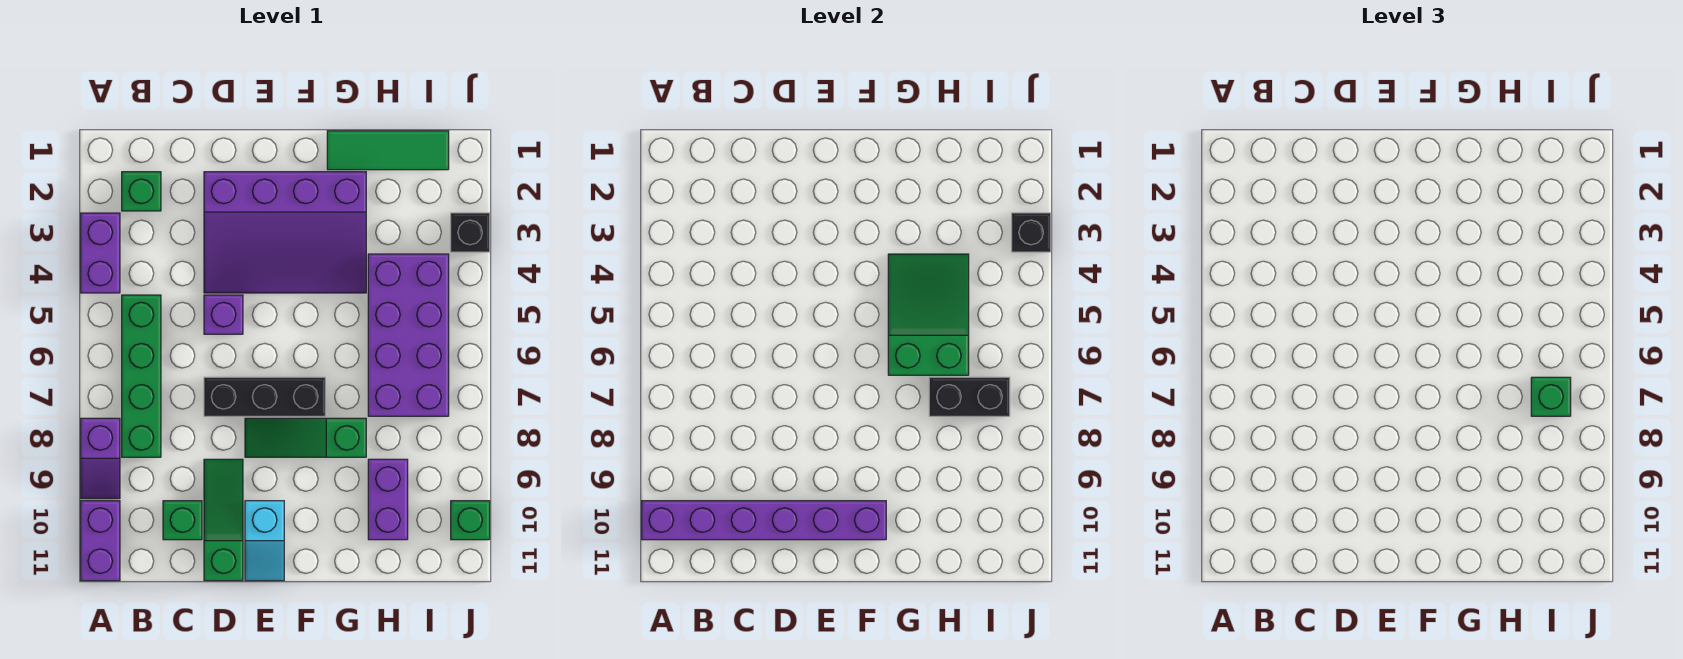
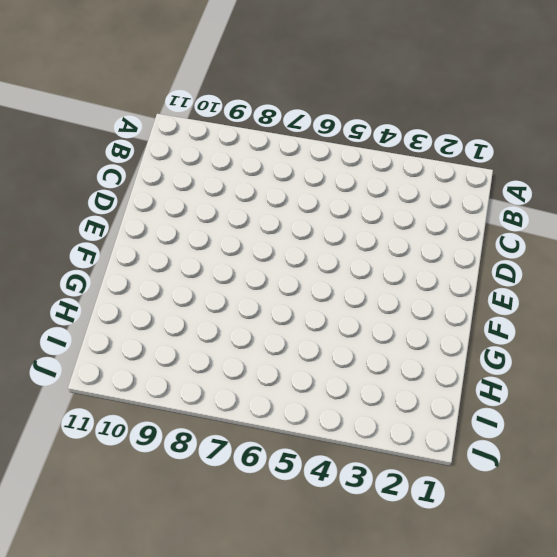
none -> purple brick A3:A4 level 1
none -> purple slope A8:A9 level 1 top 8
none -> purple brick A10:A11 level 1

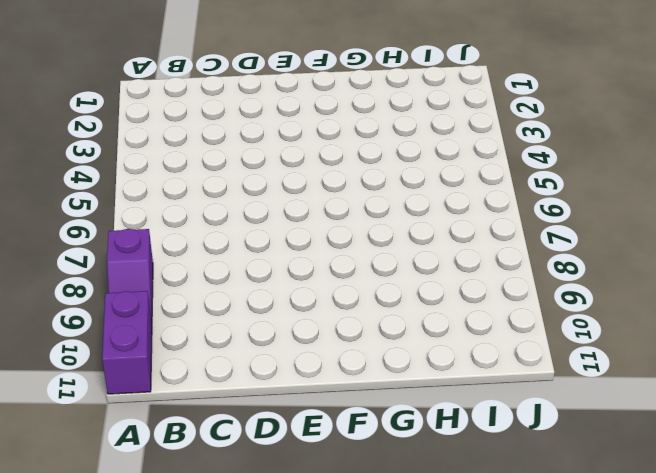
none -> purple brick A3:A4 level 1
none -> green brick B2 level 1
none -> green brick B5:B8 level 1

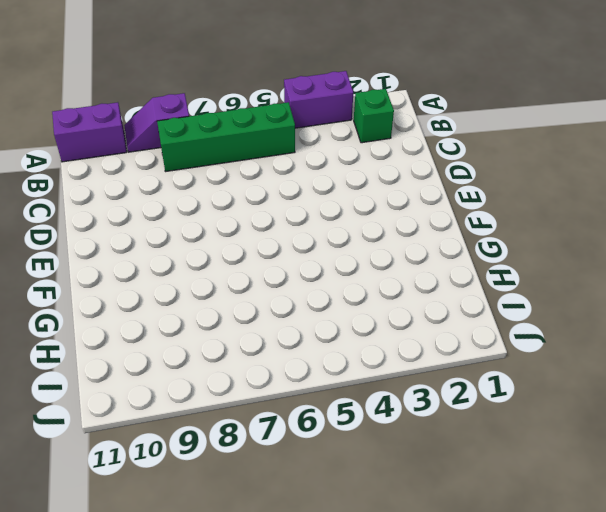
none -> green brick C10 level 1
none -> purple slope D2:G4 level 1 top 2
none -> purple brick D5 level 1

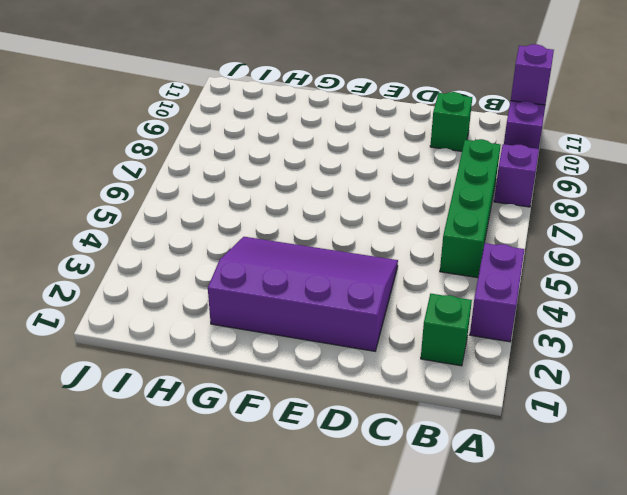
purple brick A11 level 2 -> purple brick D5 level 1
none -> black brick D7:F7 level 1
none -> green slope D9:D11 level 1 top 11
none -> green slope E8:G8 level 1 top G

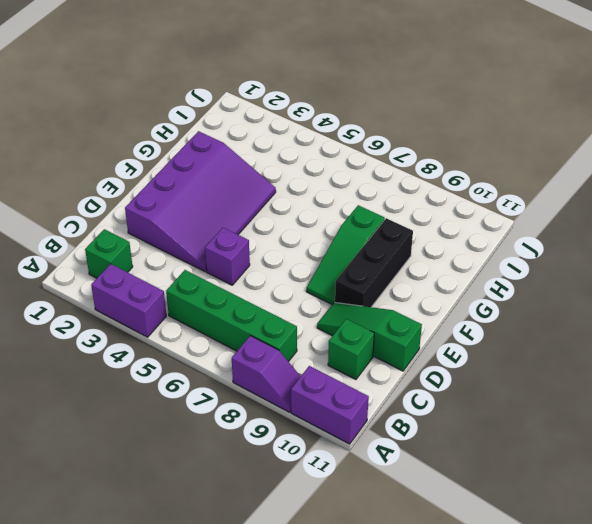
black brick E9:G9 level 1 -> black brick D7:F7 level 1
none -> cyan slope E10:E11 level 1 top 10
none -> green tile G1:I1 level 1
none -> purple brick H4:I7 level 1

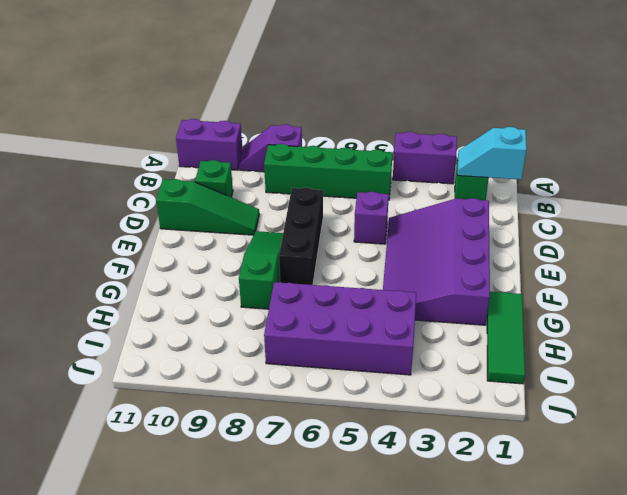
cyan slope B1:B2 level 2 top 1 -> cyan slope E10:E11 level 1 top 10
none -> purple brick H9:H10 level 1
none -> black brick J3 level 1
none -> green brick J10 level 1

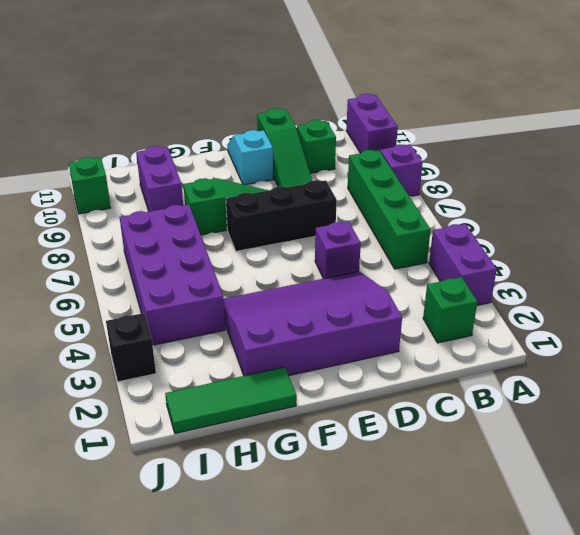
none -> purple brick A10:F10 level 2
none -> green slope G4:H6 level 2 top 6
none -> black brick H7:I7 level 2

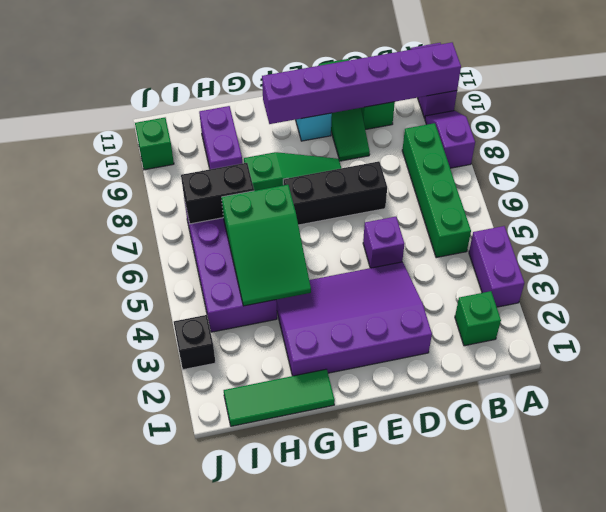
none -> black brick J3 level 2
none -> green brick I7 level 3

